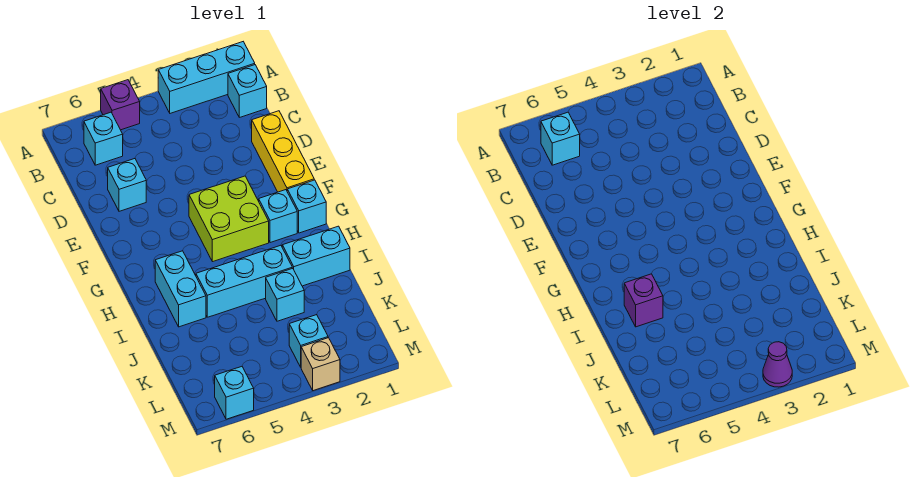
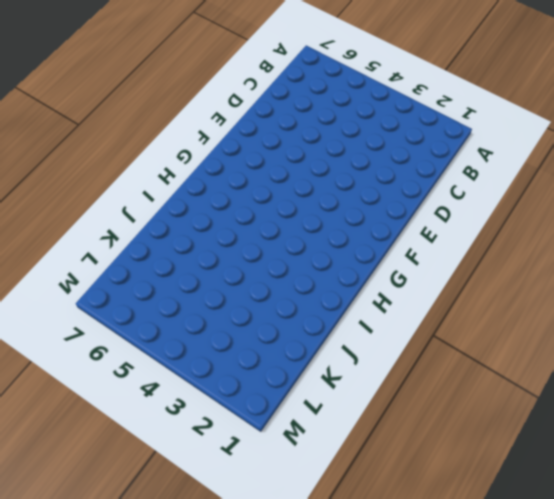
none -> cyan brick A1:A3 level 1
none -> purple brick A5 level 1
none -> cyan brick B1 level 1

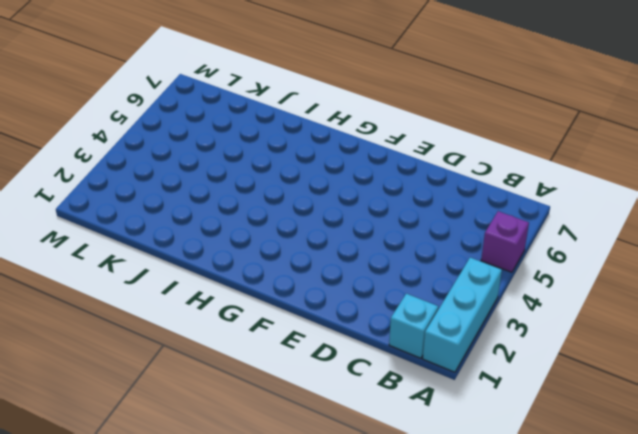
none -> cyan brick B6 level 1
none -> yellow brick D1:F1 level 1
none -> cyan brick D6 level 1

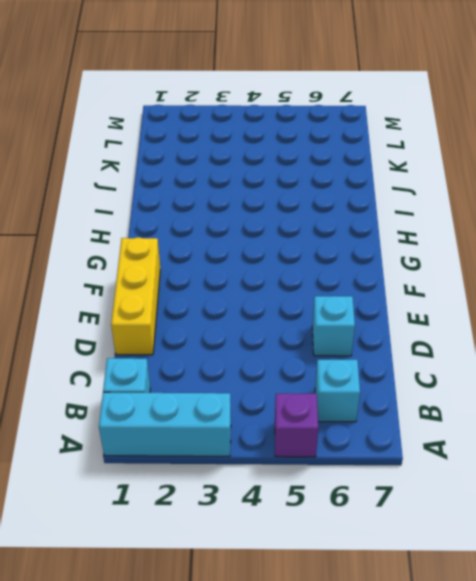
none -> lime brick F3:G4 level 1
none -> cyan brick G1 level 1
none -> cyan brick G2 level 1

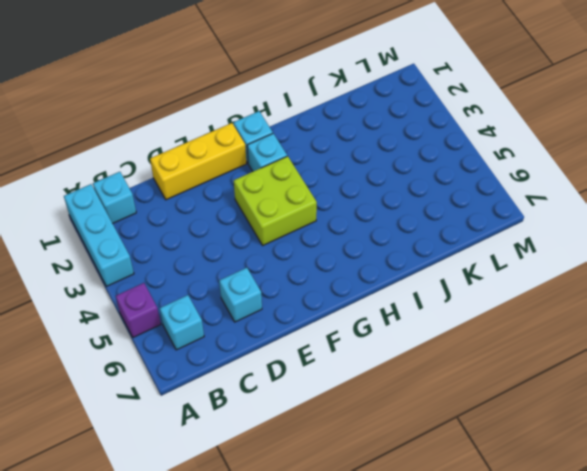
none -> cyan brick H6:I6 level 1
none -> cyan brick I1:I2 level 1
none -> cyan brick I3:I5 level 1

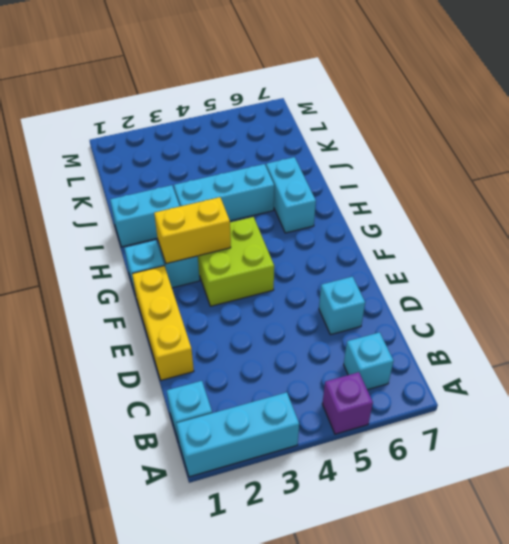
yellow brick G2:G3 level 2 -> none
none -> cyan brick J3 level 1
none -> cyan brick L3 level 1
none -> tan brick M3 level 1

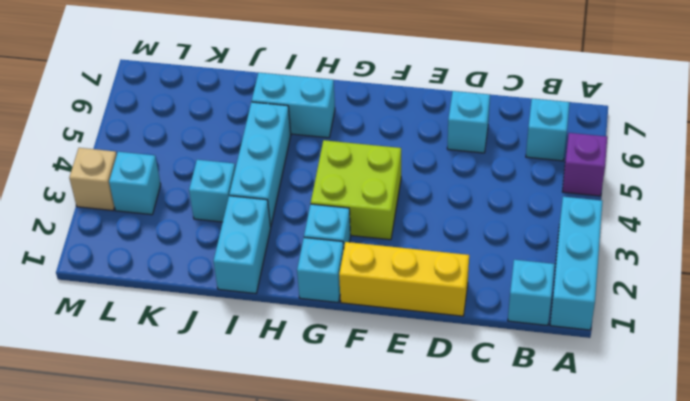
none -> cyan brick M6 level 1
none -> cyan brick B6 level 2
none -> purple brick I6 level 2

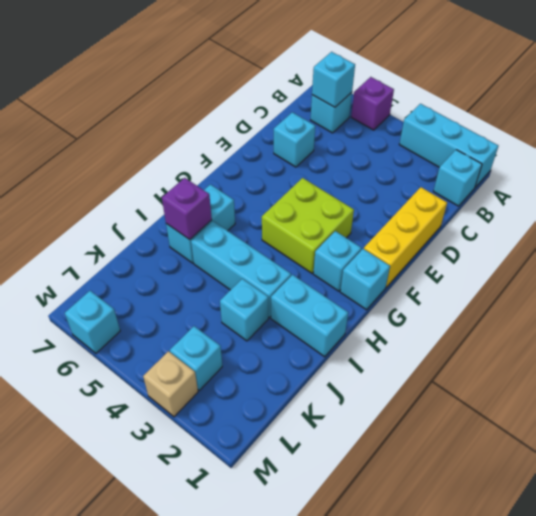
none -> purple cone M3 level 2

